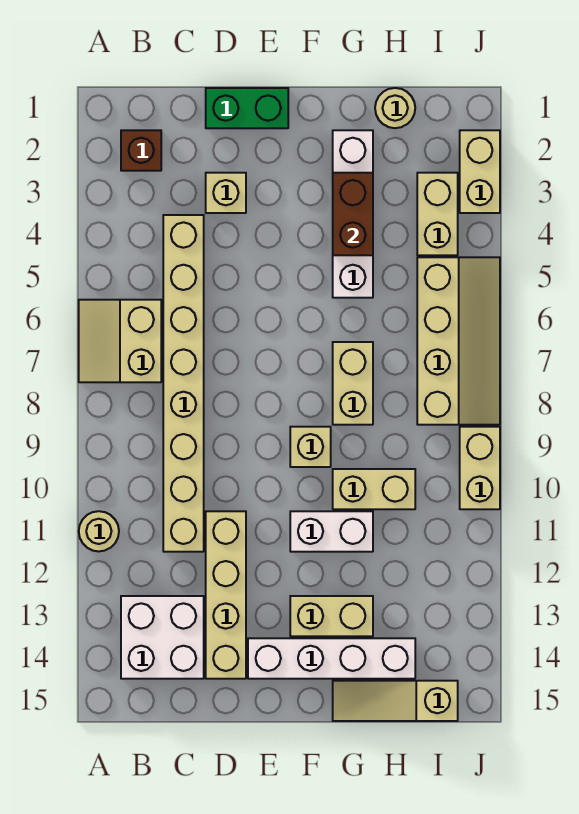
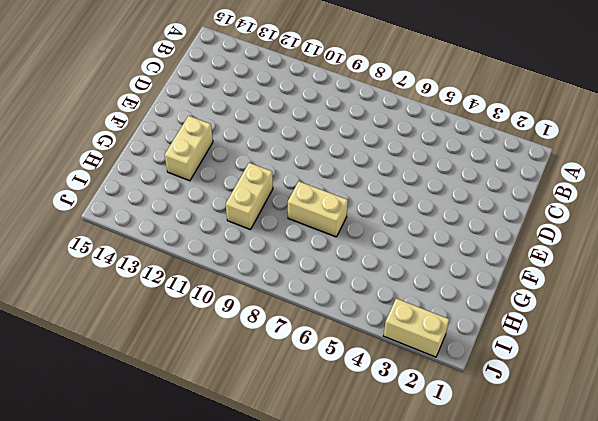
none -> tan slope A6:B7 level 1 top B
none -> tan round brick A11 level 1
none -> brown brick B2 level 1

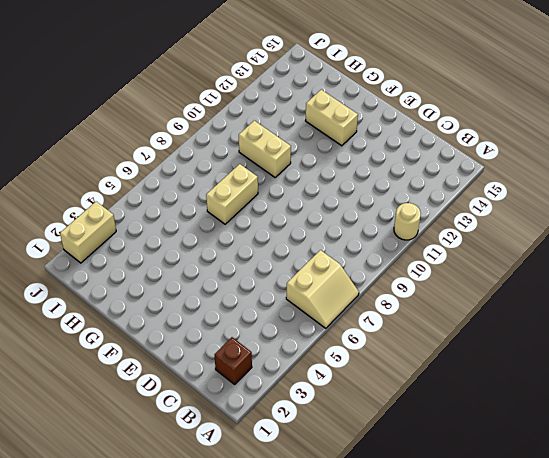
none -> white brick B13:C14 level 1
none -> tan brick C4:C11 level 1
none -> green brick D1:E1 level 1

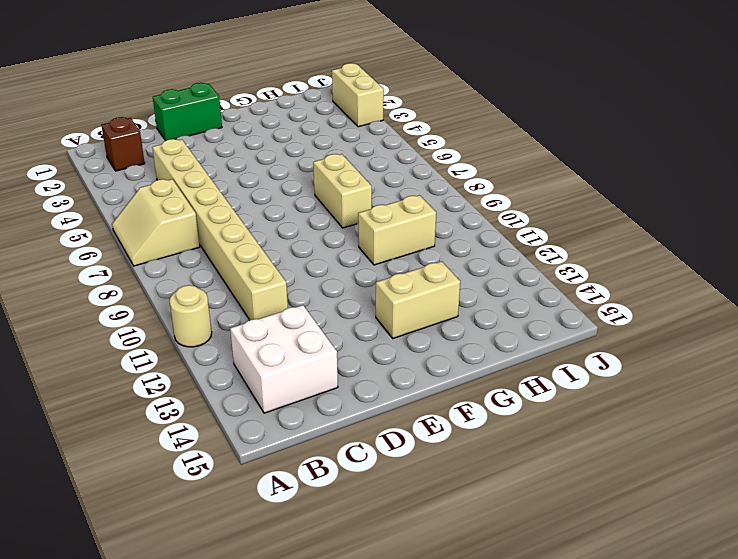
none -> tan brick D3 level 1
none -> tan brick D11:D14 level 1
none -> white brick E14:H14 level 1

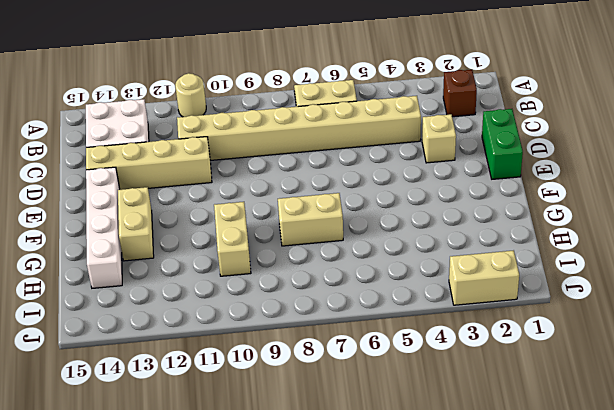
none -> tan brick F9 level 1
none -> white brick F11:G11 level 1
none -> white brick G2:G5 level 1

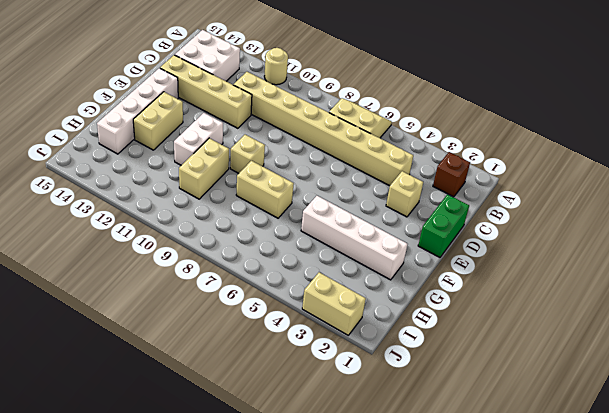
none -> tan slope G15:I15 level 1 top I
none -> tan round brick H1 level 1
none -> tan brick I3:I4 level 1

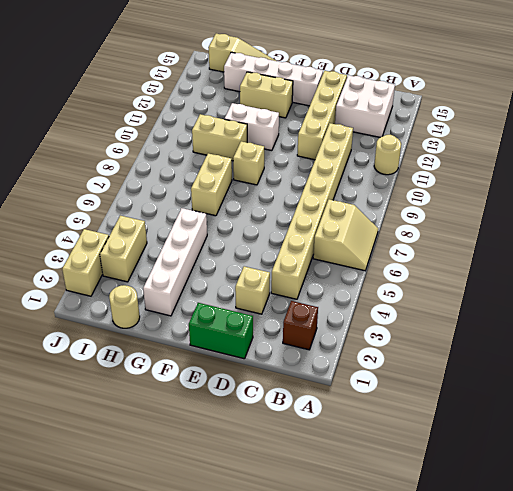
none -> tan slope I5:J8 level 1 top I
none -> tan brick J9:J10 level 1
none -> brown brick G3:G4 level 2

